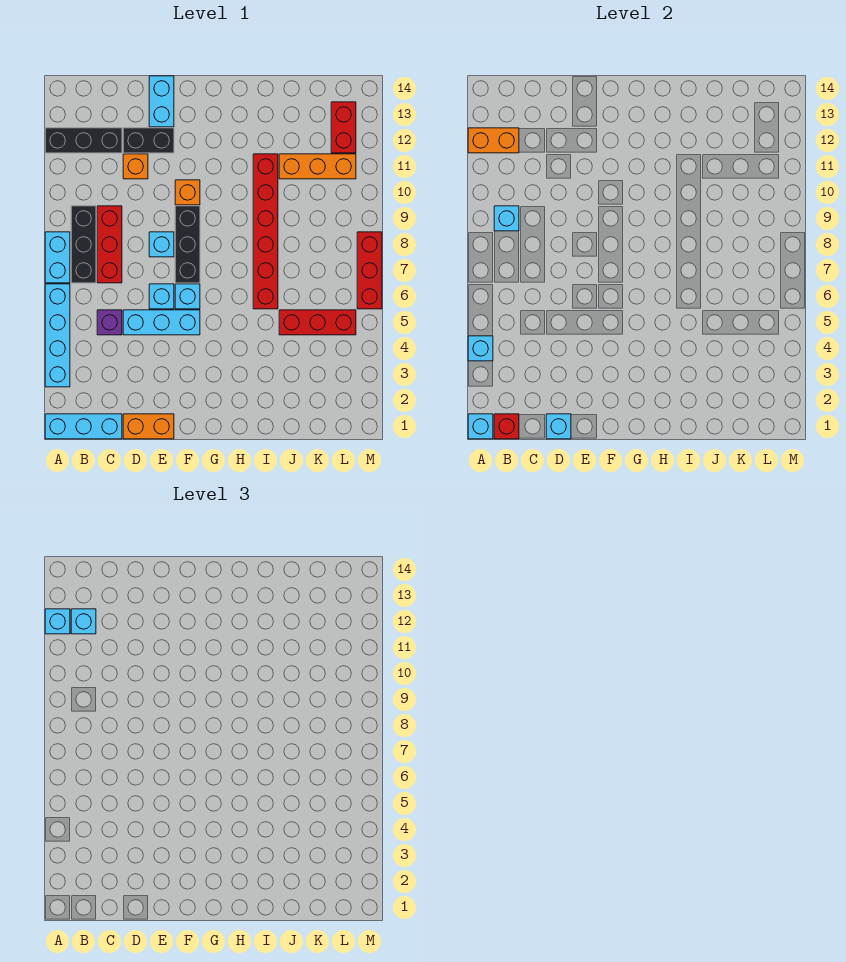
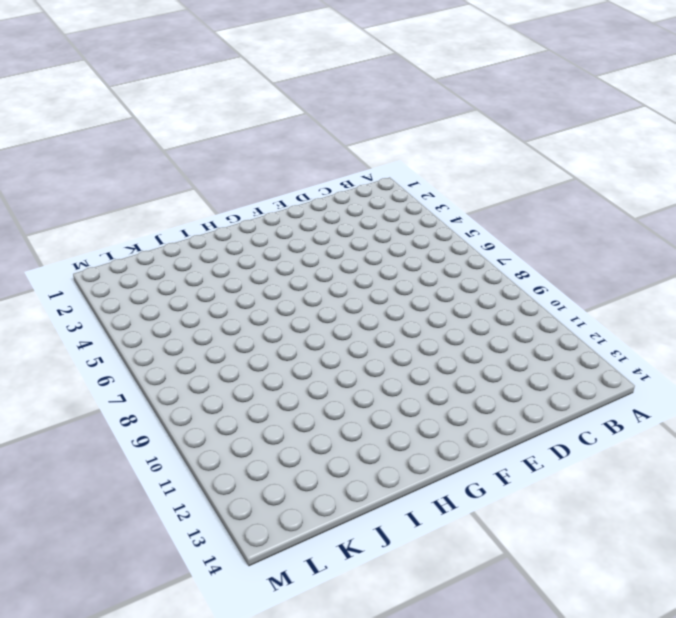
none -> cyan brick A1:C1 level 1
none -> cyan brick A3:A6 level 1
none -> cyan brick A7:A8 level 1
none -> black brick A12:C12 level 1

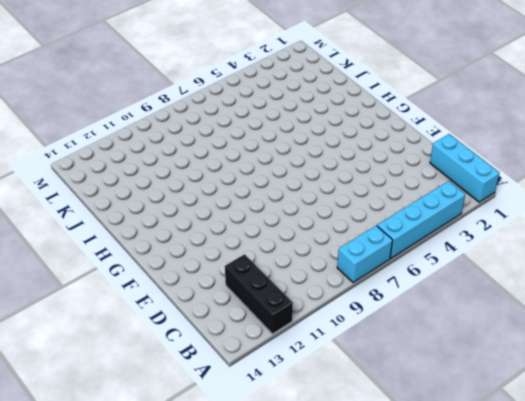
none -> black brick B7:B9 level 1
none -> purple brick C5 level 1
none -> red brick C7:C9 level 1
none -> orange brick D1:E1 level 1

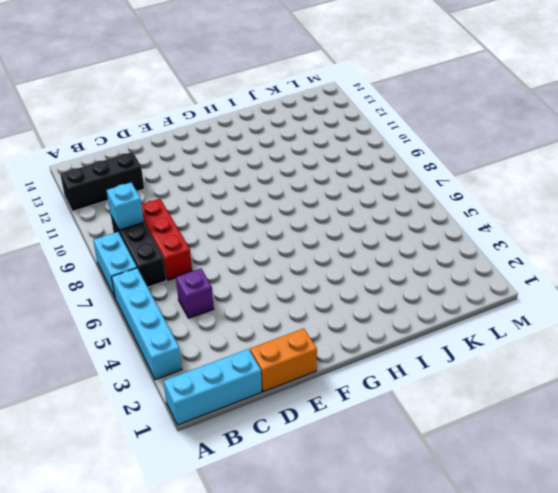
none -> cyan brick D5:F5 level 1
none -> orange brick D11 level 1
none -> black brick D12:E12 level 1
none -> cyan brick E6 level 1

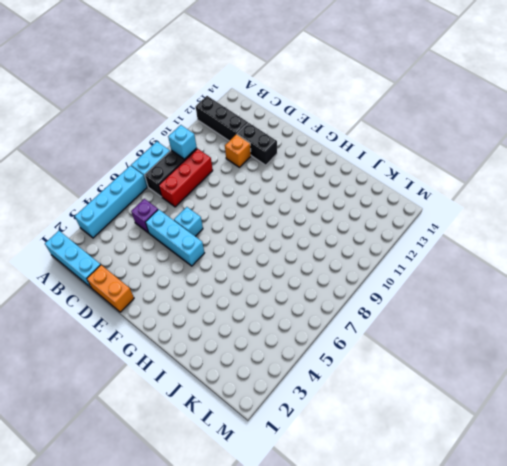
none -> cyan brick E8 level 1
none -> cyan brick E13:E14 level 1
none -> cyan brick F6 level 1
none -> black brick F7:F9 level 1

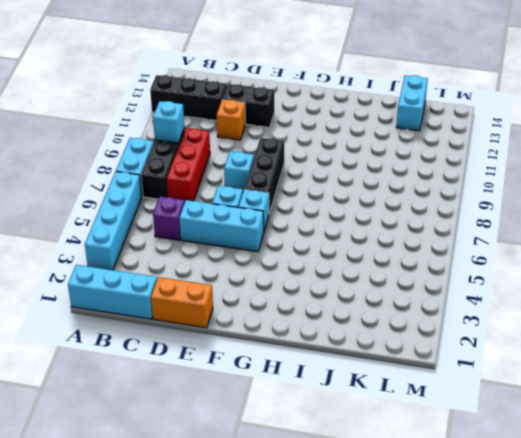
cyan brick K13:K14 level 1 -> cyan brick E13:E14 level 1
none -> orange brick F10 level 1
none -> red brick I6:I11 level 1
none -> red brick J5:L5 level 1
none -> orange brick J11:L11 level 1

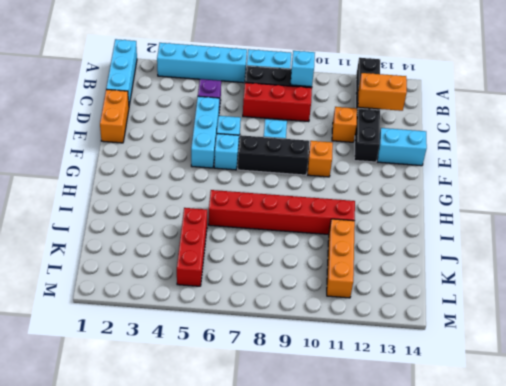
orange brick C12:C13 level 2 -> orange brick A12:B12 level 2
none -> red brick L12:L13 level 1
none -> red brick M6:M8 level 1
none -> cyan brick A1 level 2
none -> cyan brick A4 level 2

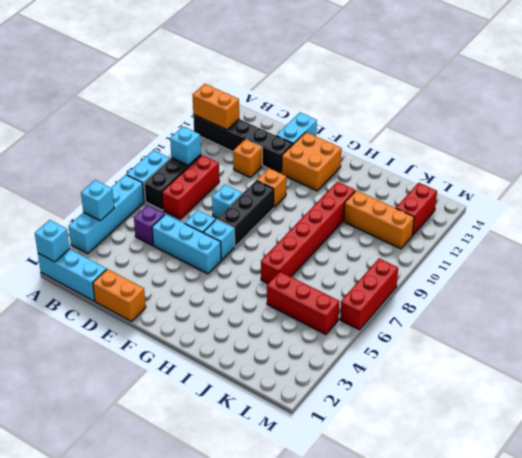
orange brick F12:G13 level 1 -> none
none -> red brick B1 level 2
none -> cyan brick D1 level 2
none -> cyan brick A12 level 3
none -> cyan brick B12 level 3

